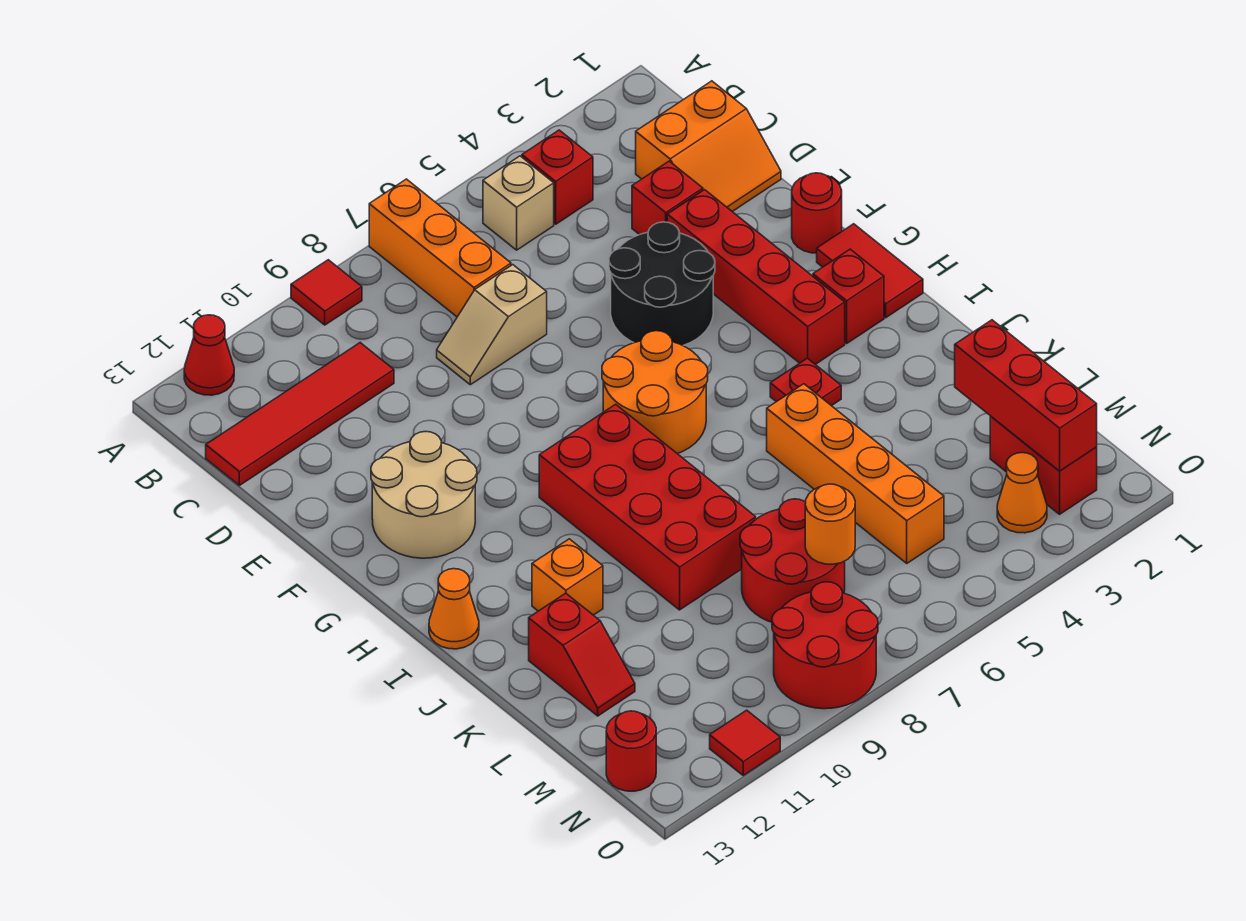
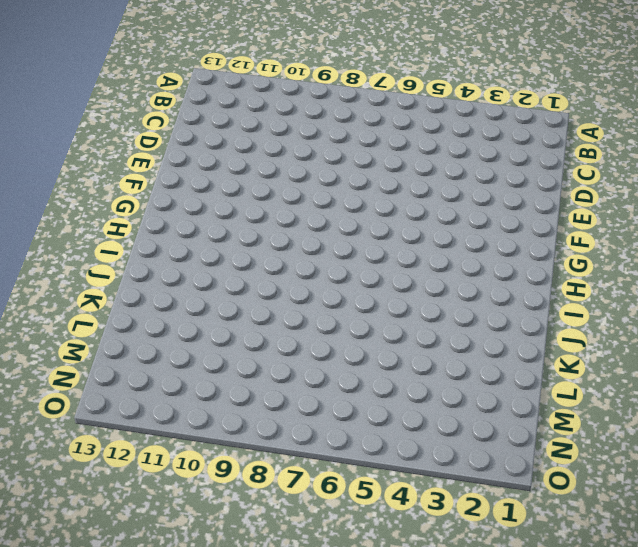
none -> orange brick A7:C7 level 1
none -> red tile A9 level 1
none -> red cone A12 level 1
none -> red brick B4 level 1

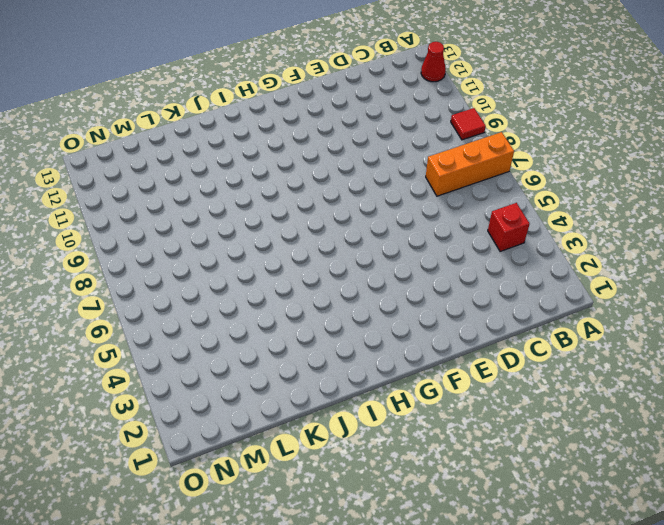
none -> tan brick B5 level 1
none -> orange slope C1:D2 level 1 top C
none -> red tile C10:C13 level 1
none -> red brick D3 level 1

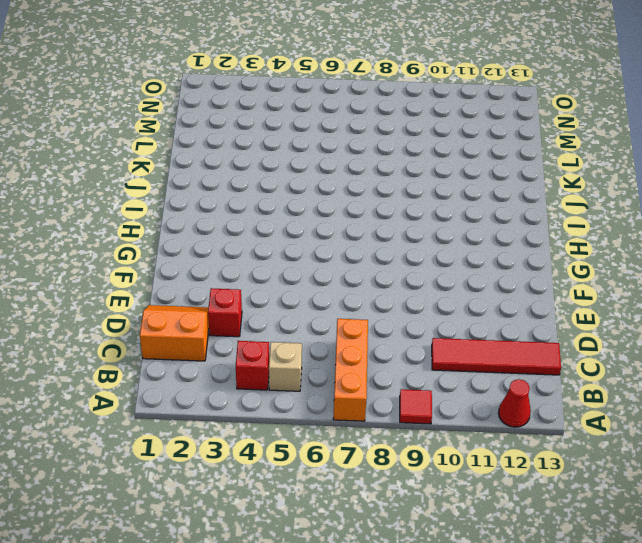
none -> tan slope D7:D8 level 1 top 7
none -> red brick E3:H3 level 1
none -> black round brick E4:F5 level 1
none -> red round brick F1 level 1

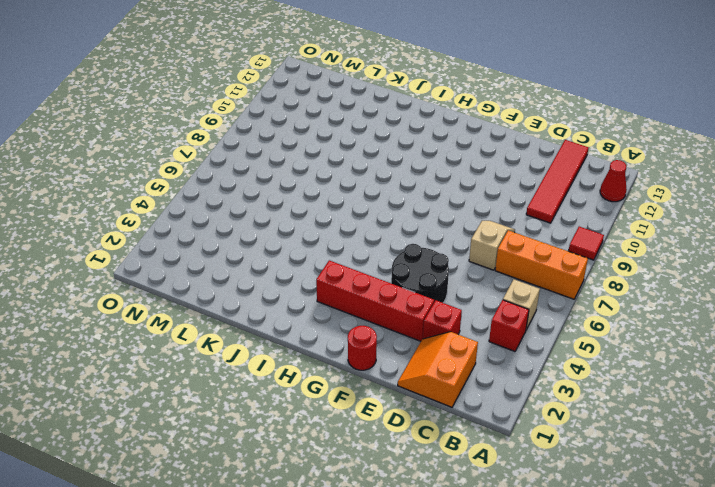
none -> tan round brick F11:G12 level 1
none -> red tile G1:H1 level 1
none -> orange round brick G6:H7 level 1
none -> red brick H2 level 1

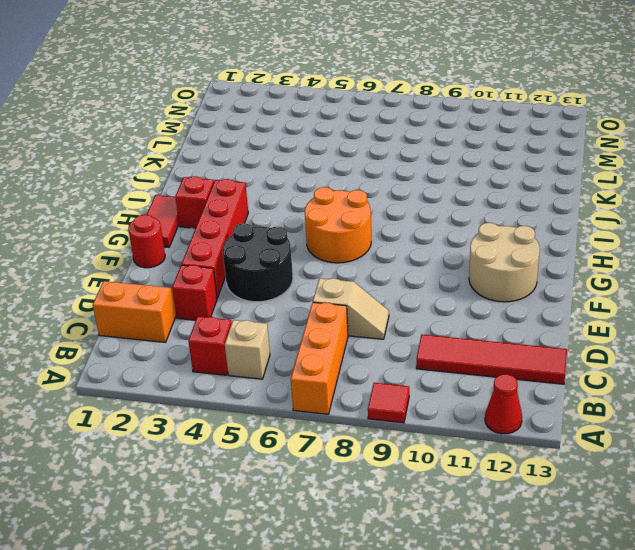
none -> red brick H8:K9 level 1
none -> red plate I4 level 1
none -> orange cone I13 level 1
none -> orange brick J5:M5 level 1

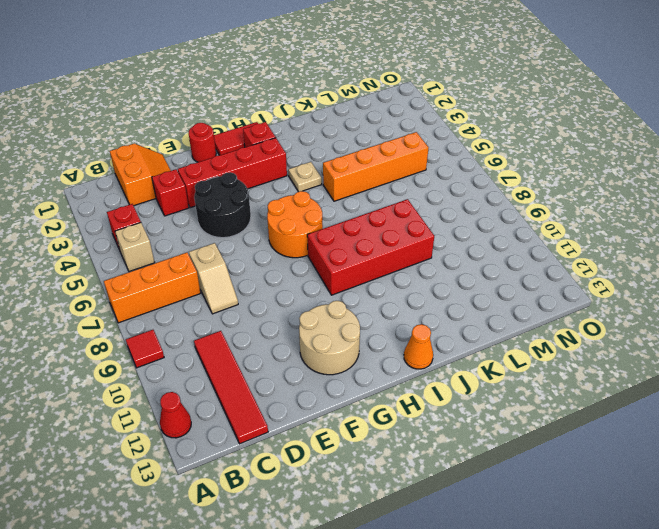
tan plate I4 level 1 -> red plate I4 level 1
none -> orange brick J11 level 1
none -> red slope K12:L12 level 1 top K
none -> red round brick L7:M8 level 1
none -> red brick M2:N2 level 1

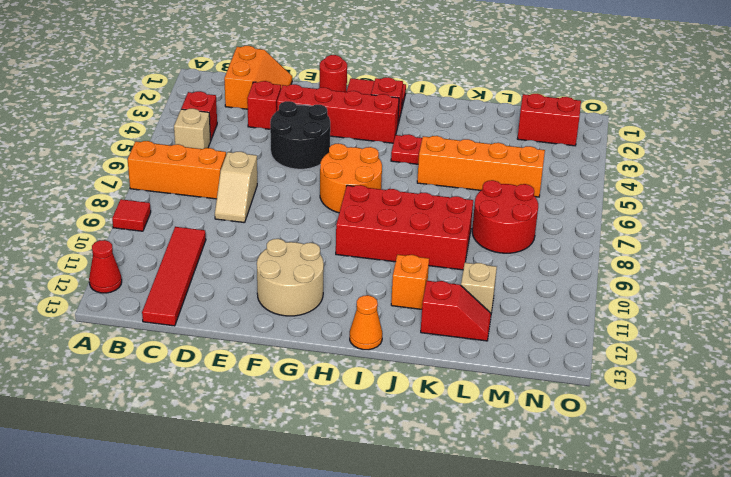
tan brick L11 level 1 -> none
none -> orange cone N3 level 1
none -> red round brick N8:O9 level 1
none -> red round brick N13 level 1
none -> red tile O11 level 1

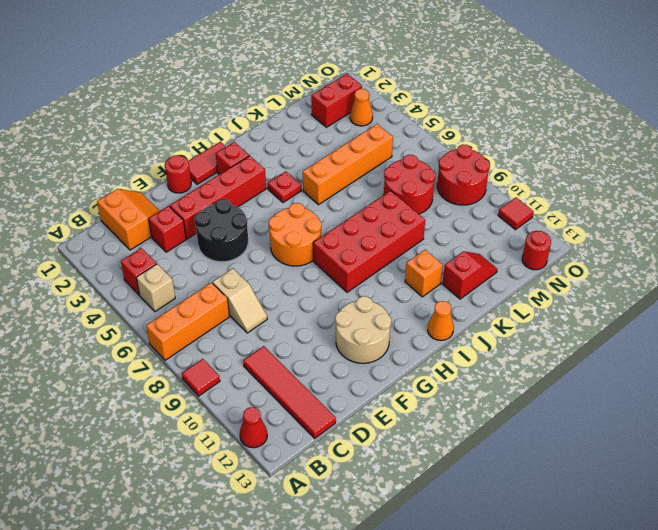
none -> red brick L2:N2 level 2
none -> orange round brick M7 level 2

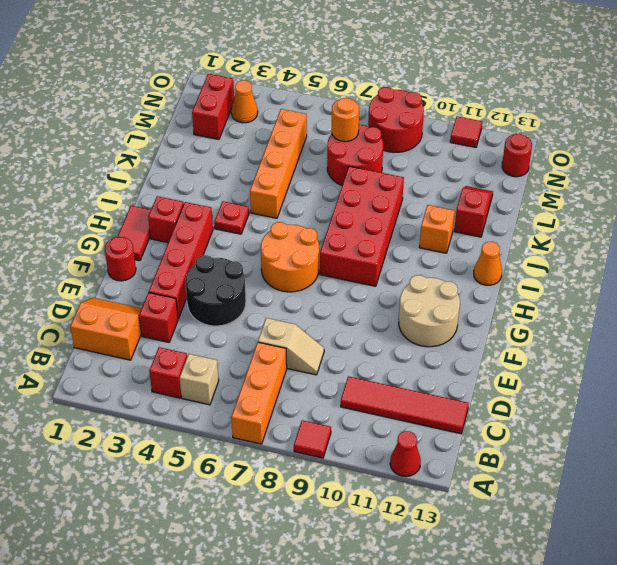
none -> red brick L2:N2 level 2

